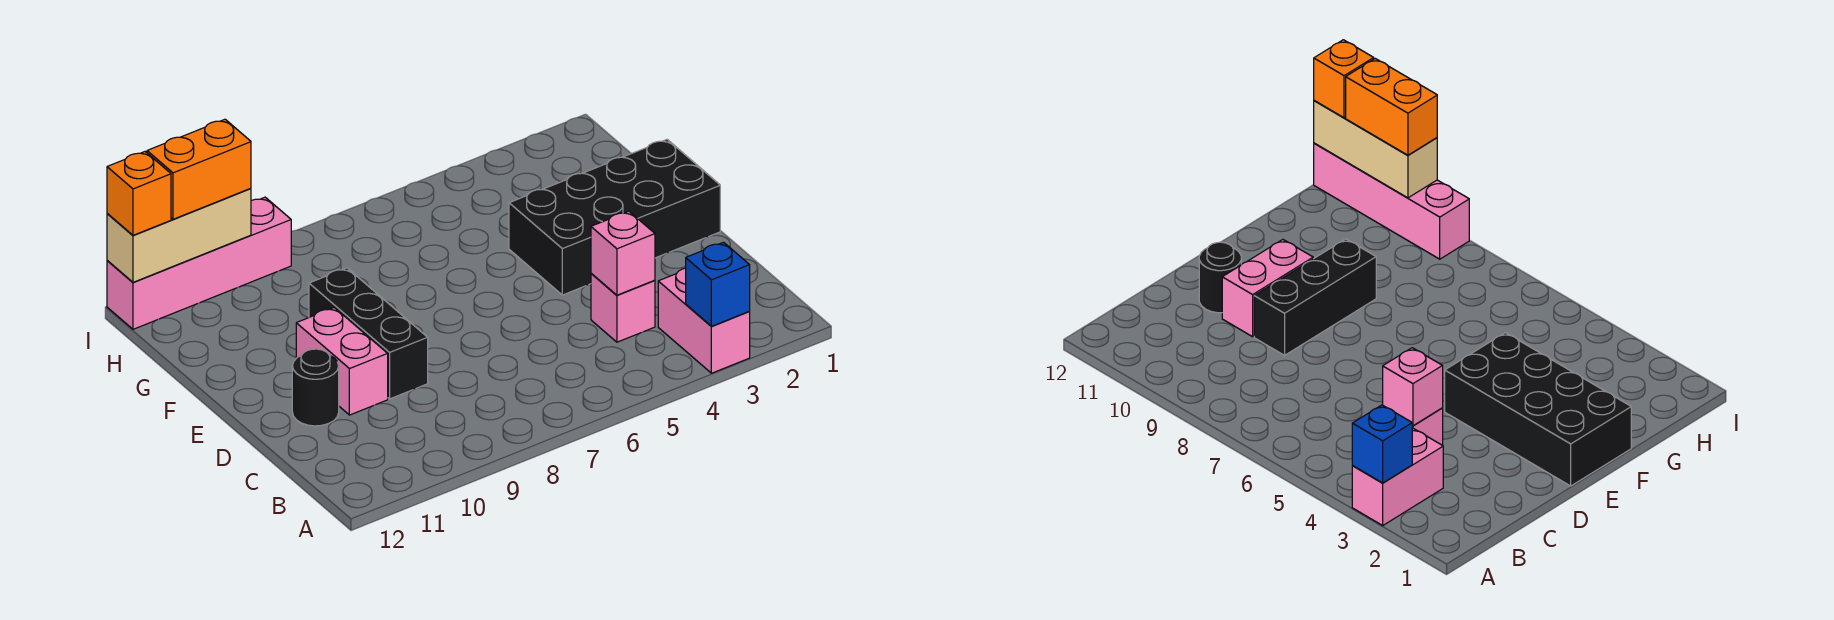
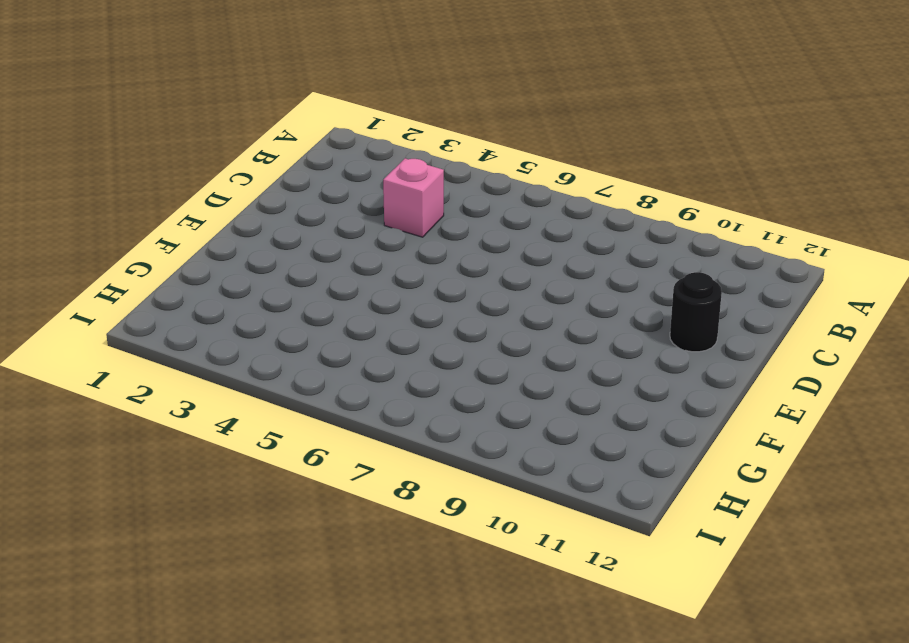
none -> pink brick A3:B3 level 1
none -> black brick D9:F9 level 1
none -> pink brick D10:E10 level 1

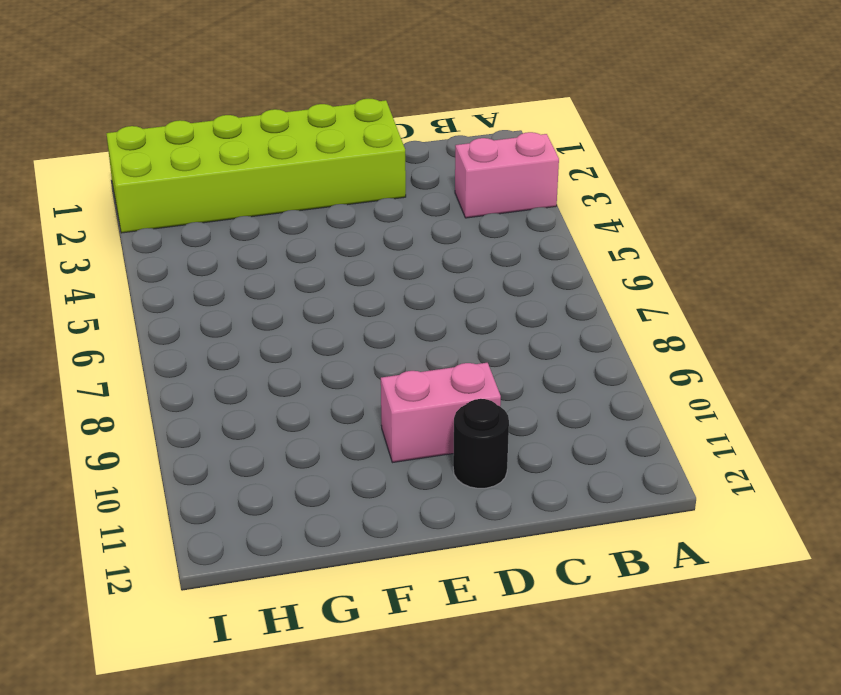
lime brick D1:I2 level 1 -> black brick E1:F4 level 1
none -> pink brick C4 level 1
none -> black brick D9:F9 level 1
none -> pink brick I9:I12 level 1

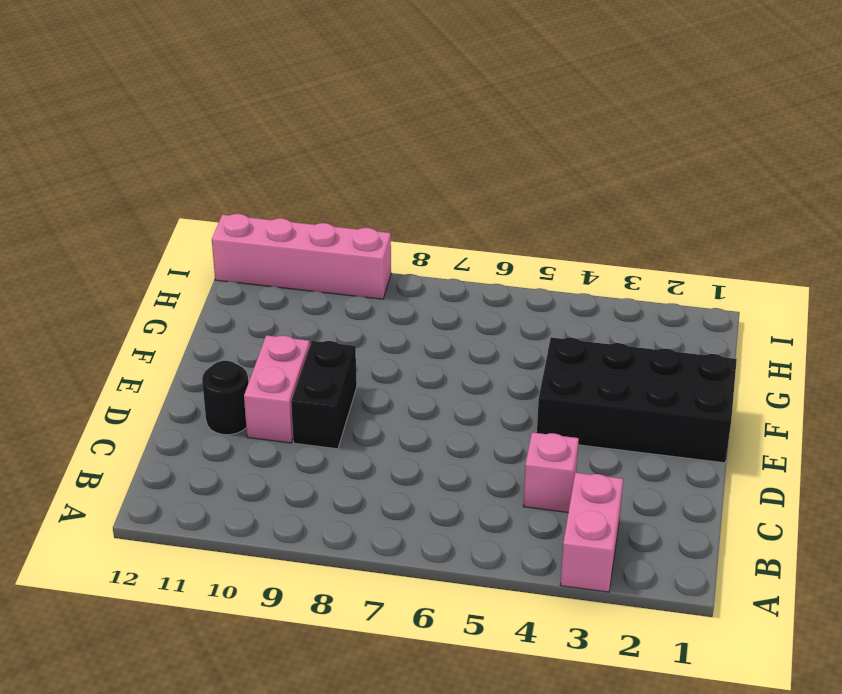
black brick D9:E9 level 1 -> black brick D9:F9 level 1
none -> blue brick A3 level 2
none -> pink brick C4 level 2
none -> tan brick I10:I12 level 2

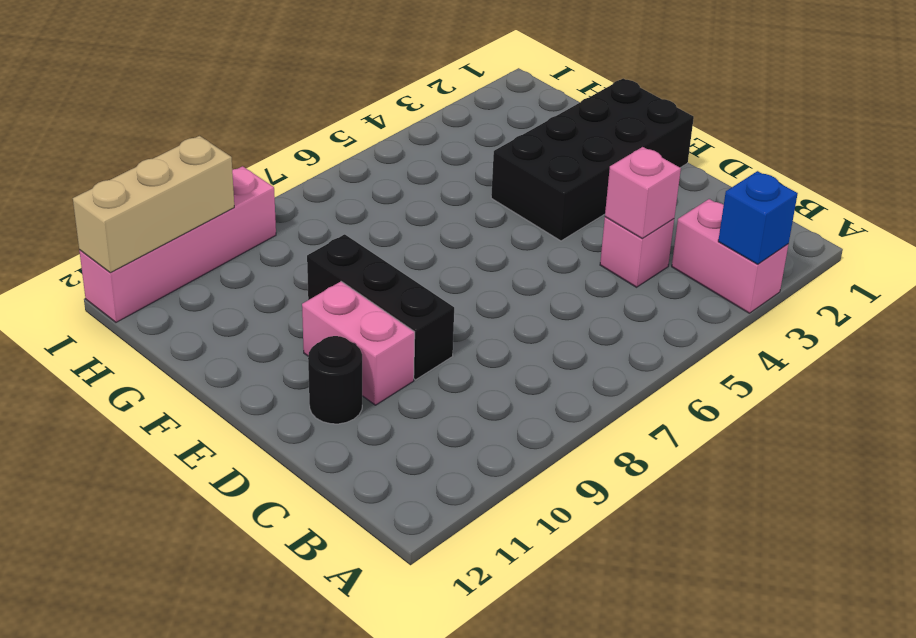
none -> orange brick I10:I11 level 3
none -> orange brick I12 level 3

